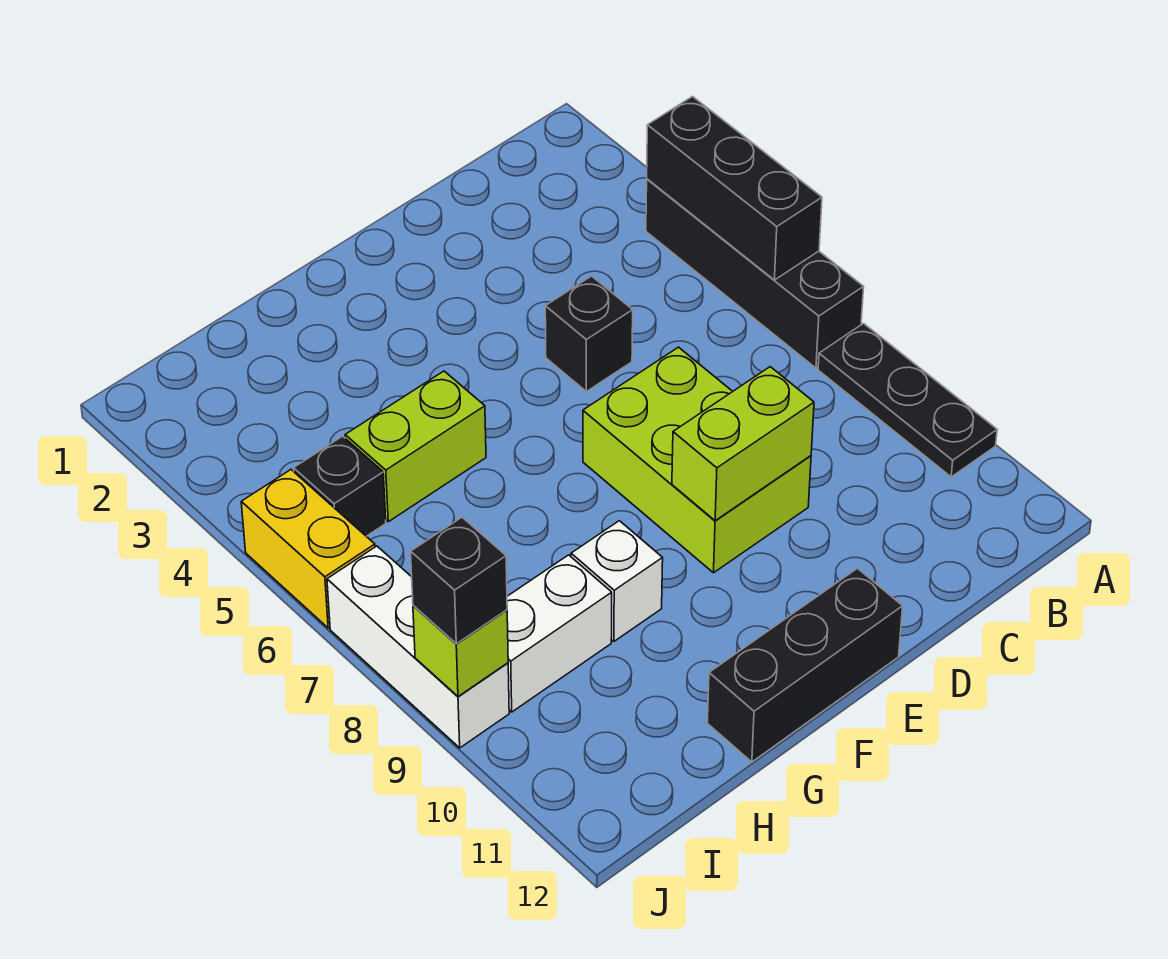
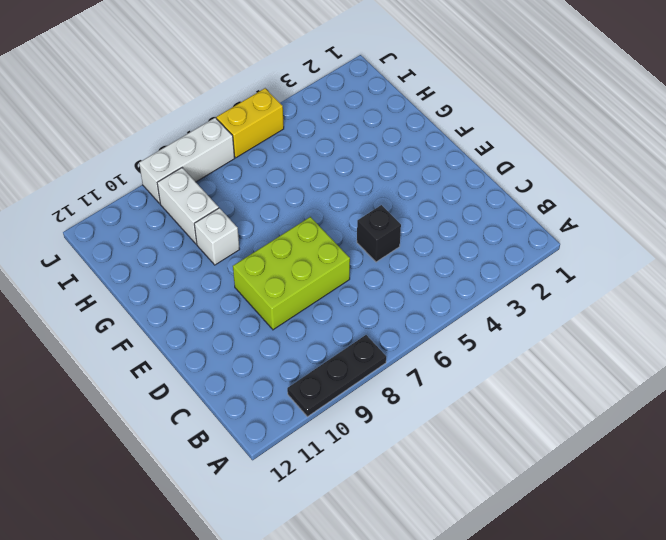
none -> black brick A4:A7 level 1
none -> black brick E12:G12 level 1
none -> lime brick G5:H5 level 1

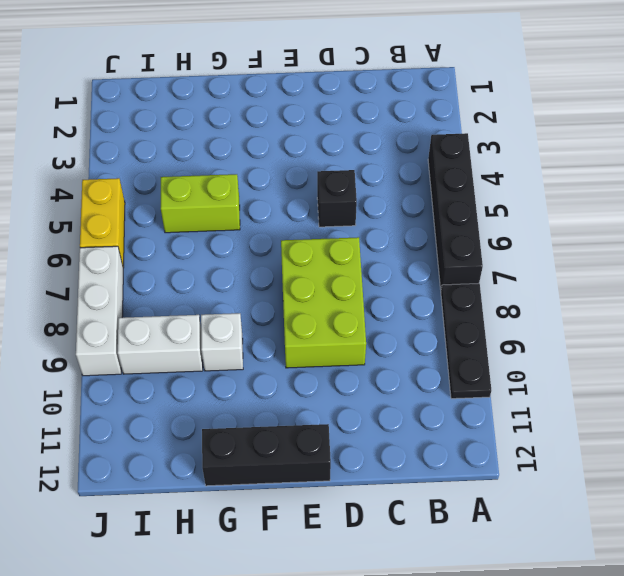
none -> black brick I5 level 1
none -> black brick A4:A6 level 2
none -> lime brick D9:E9 level 2

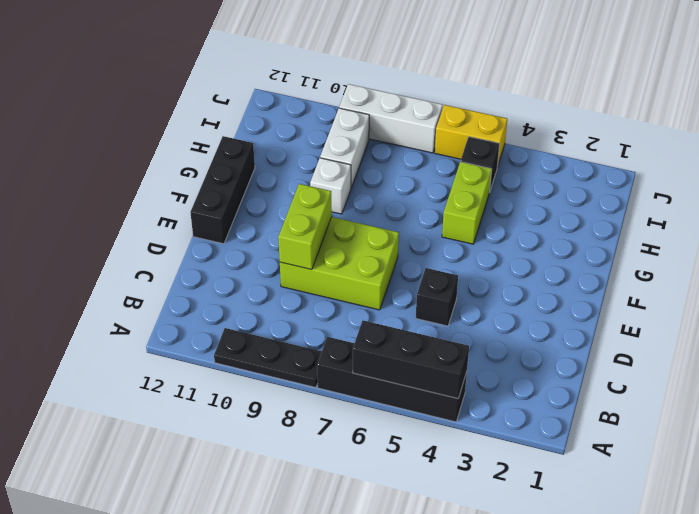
none -> lime brick J9 level 2
none -> black brick J9 level 3

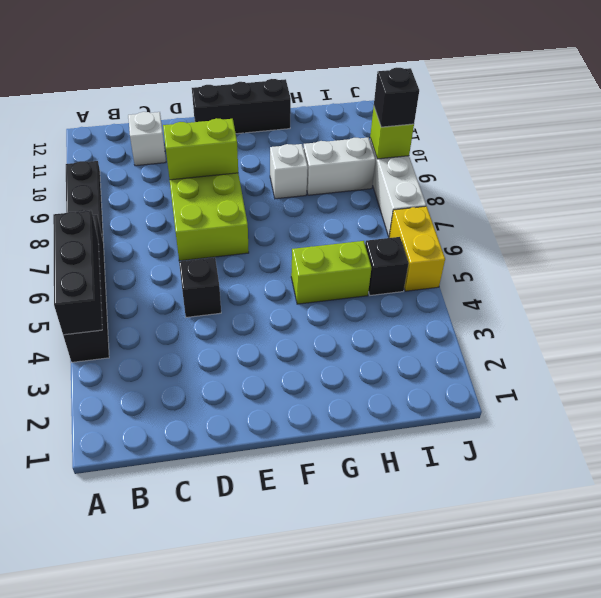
white brick C11 level 1 -> none

